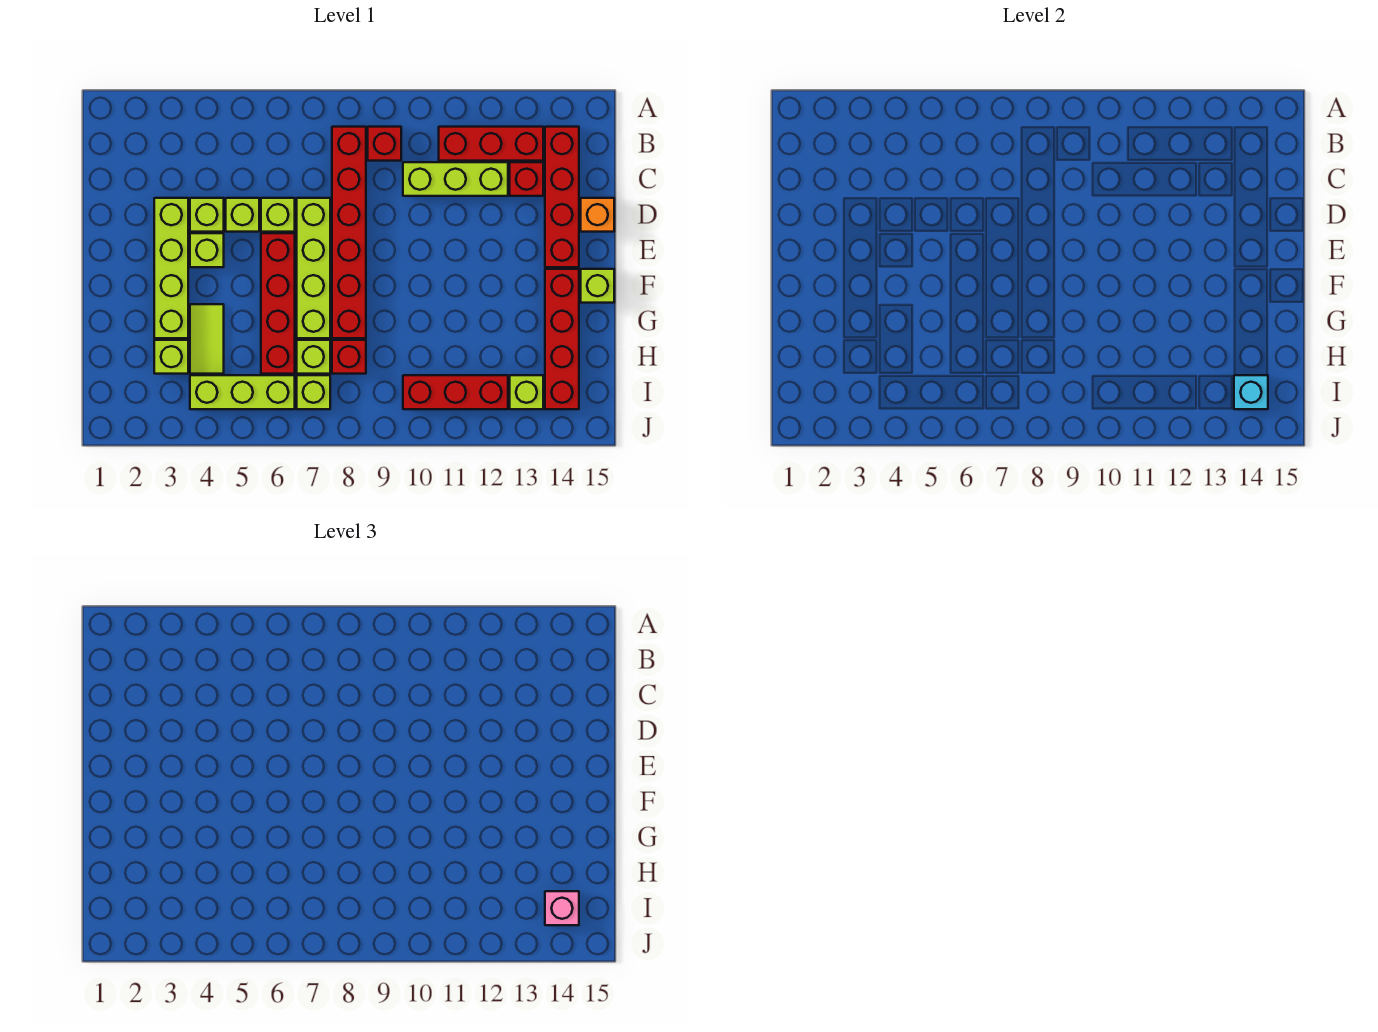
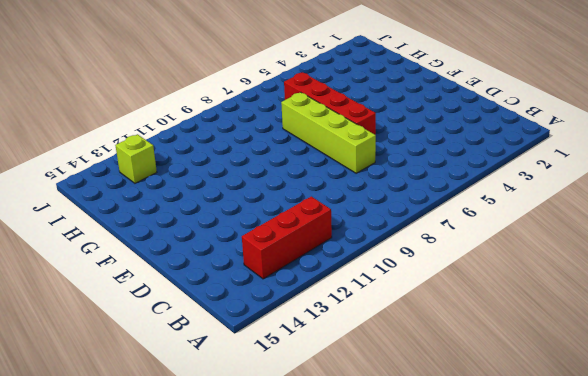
none -> red brick B8:G8 level 1
none -> red brick B9 level 1
none -> red brick B14:E14 level 1

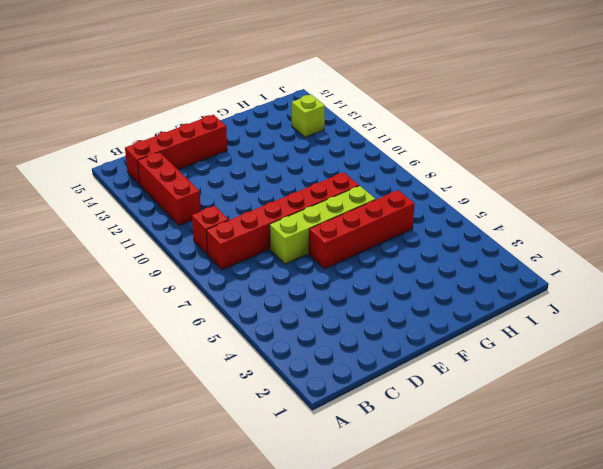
none -> lime brick C10:C12 level 1
none -> red brick C13 level 1
none -> lime brick D3:G3 level 1

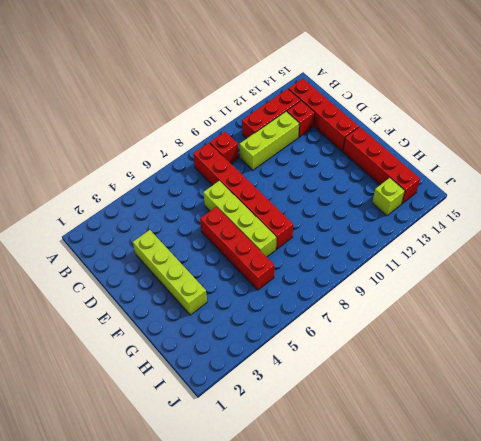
none -> lime brick D4 level 1
none -> lime brick D5 level 1
none -> lime brick D6 level 1

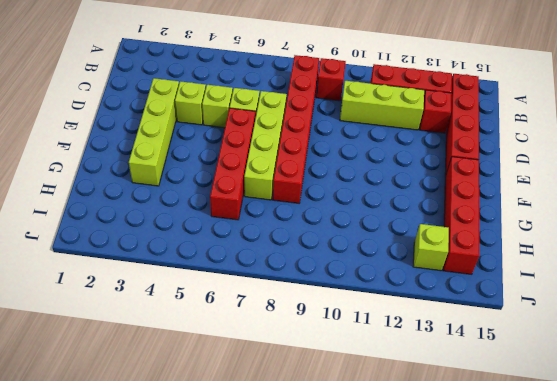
none -> orange brick D15 level 1
none -> lime brick E4 level 1
none -> lime brick F15 level 1

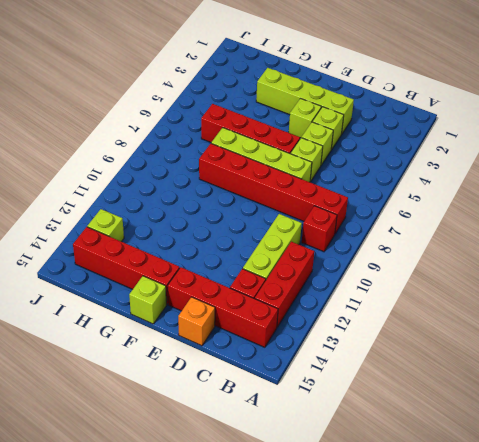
none -> lime tile G4:H4 level 1
none -> lime brick H3 level 1
none -> lime brick H7 level 1

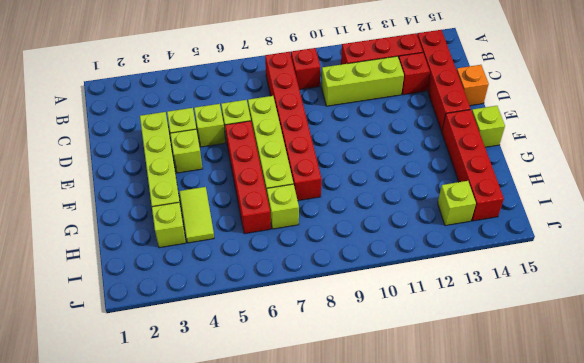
none -> red brick H8 level 1
none -> lime brick I4:I6 level 1
none -> lime brick I7 level 1

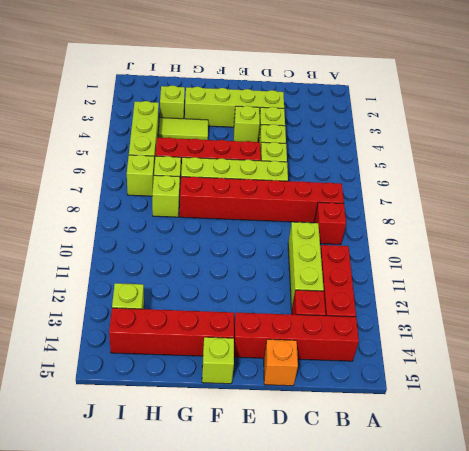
lime brick H8 level 1 -> red brick H8 level 1
none -> red brick I10:I12 level 1
none -> cyan brick I14 level 2
none -> pink brick I14 level 3

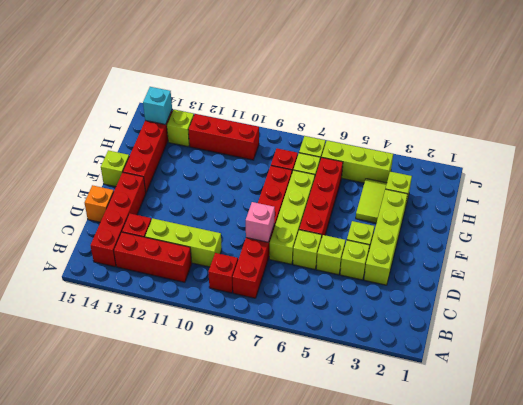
pink brick D8 level 2 -> pink brick I14 level 3

